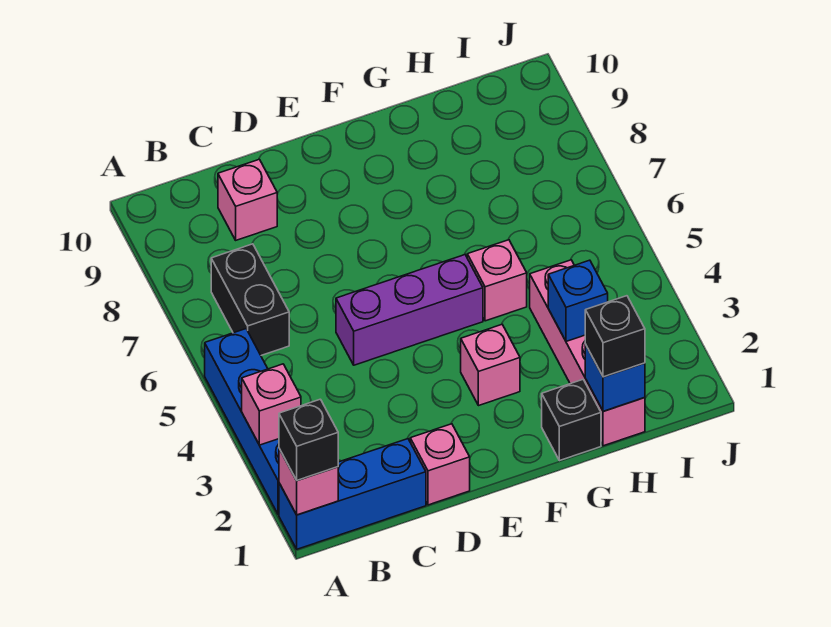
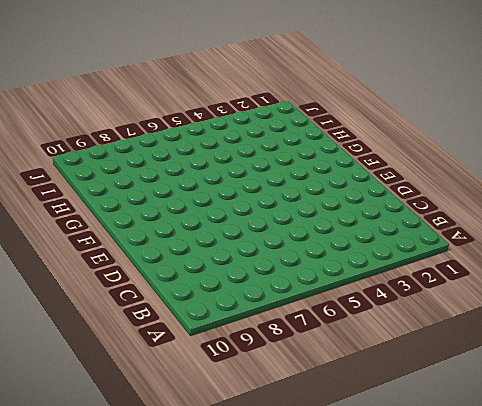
none -> blue brick A1:C1 level 1
none -> blue brick A2:A5 level 1
none -> black brick B6:B7 level 1

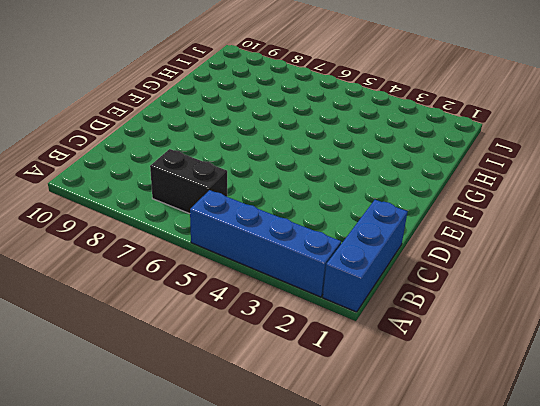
none -> pink brick C9 level 1
none -> pink brick D1 level 1
none -> purple brick D5:F5 level 1

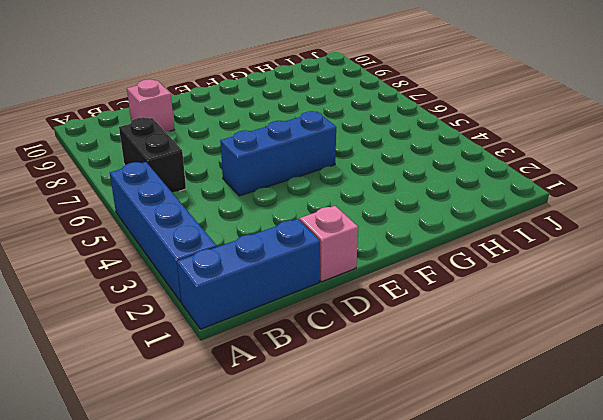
blue brick D5:F5 level 1 -> purple brick D5:F5 level 1
none -> pink brick F3 level 1
none -> black brick G1 level 1
none -> pink brick G5 level 1

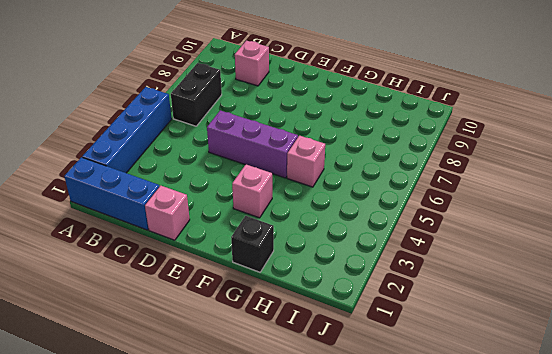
none -> pink brick H1:H4 level 1
none -> pink brick A1 level 2
none -> pink brick A3 level 2

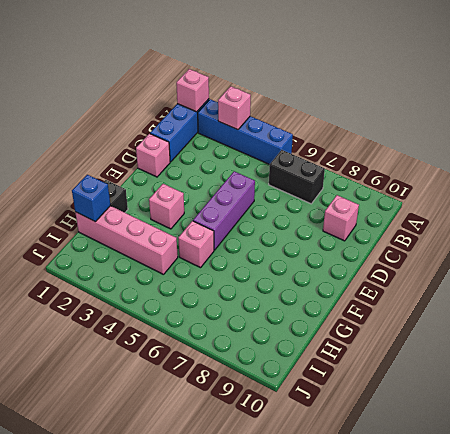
none -> blue brick H3 level 2
none -> black brick A1 level 3
none -> black brick H1 level 3

